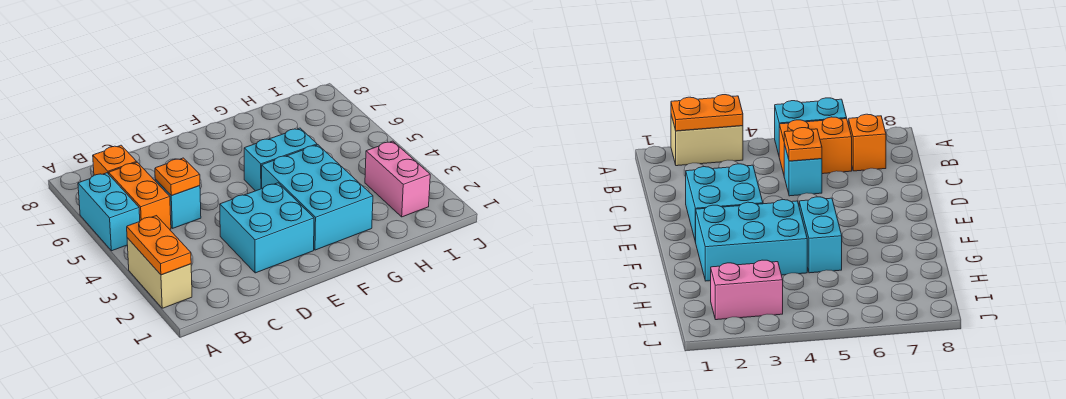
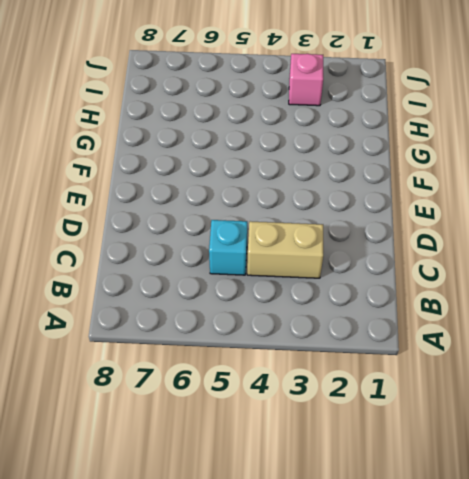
tan brick C3:C4 level 1 -> tan brick A2:A3 level 1
pink brick I3 level 1 -> pink brick I2:I3 level 1
none -> cyan brick A5:A6 level 1
none -> orange brick B5:B6 level 1

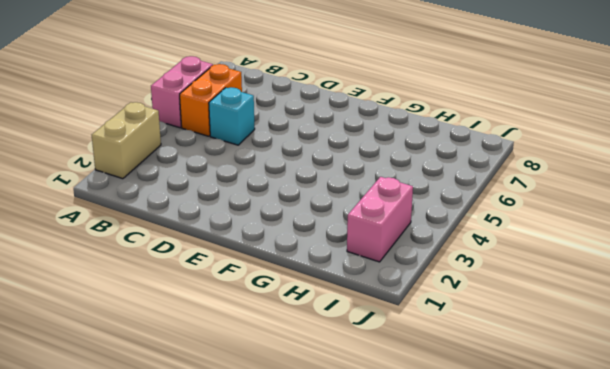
pink brick A5:A6 level 1 -> cyan brick A5:A6 level 1
none -> orange brick B7 level 1
none -> cyan brick D2:E3 level 1

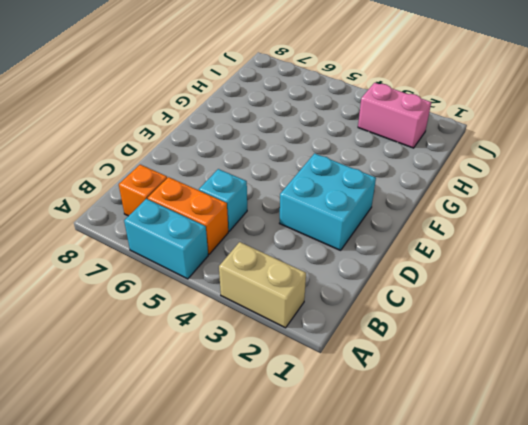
none -> cyan brick F2:G4 level 1
none -> cyan brick F5:G5 level 1

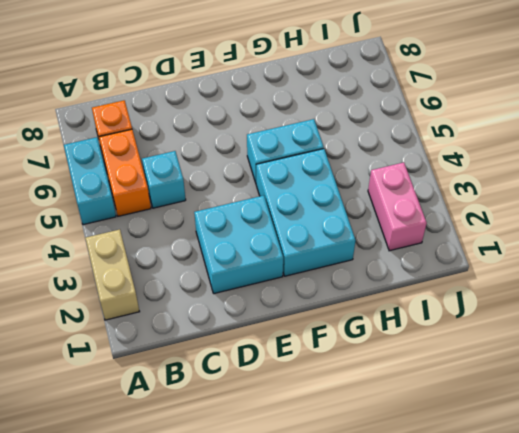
none -> orange plate A2:A3 level 2
none -> orange plate C5 level 2

